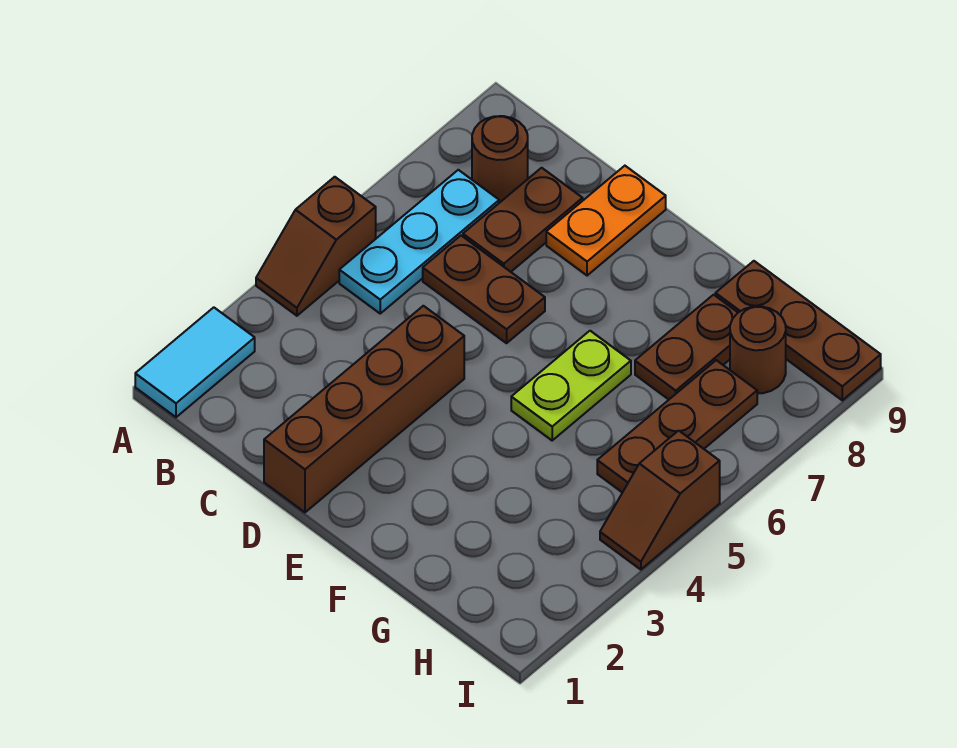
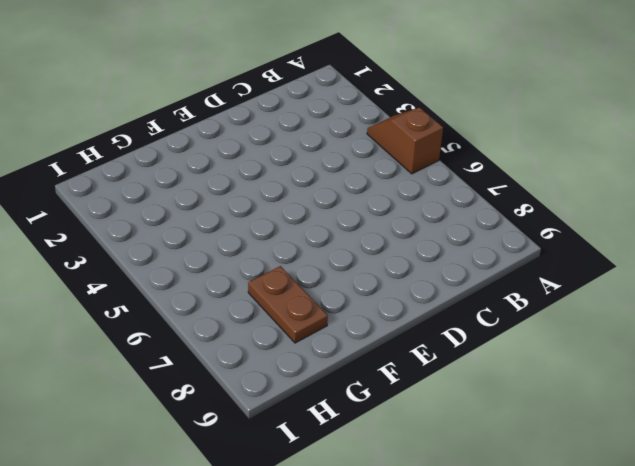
none -> cyan tile A1:A2 level 1
none -> cyan plate B5:B7 level 1
none -> brown round brick B8 level 1

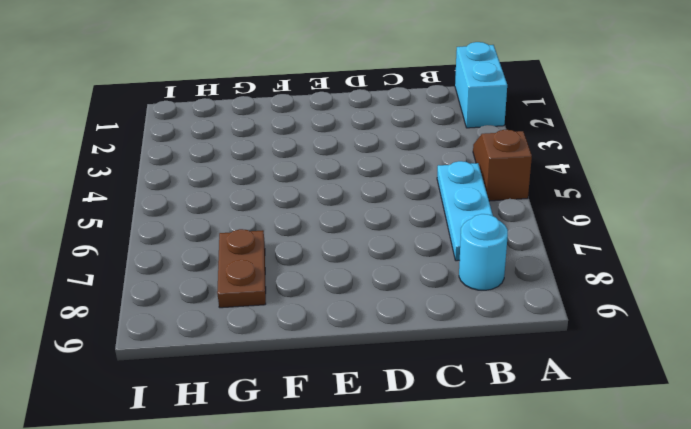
cyan brick A1:A2 level 1 -> cyan tile A1:A2 level 1
cyan round brick B8 level 1 -> brown round brick B8 level 1
none -> brown plate C6:D6 level 1
none -> brown plate C7:C8 level 1
none -> brown brick D1:D4 level 1

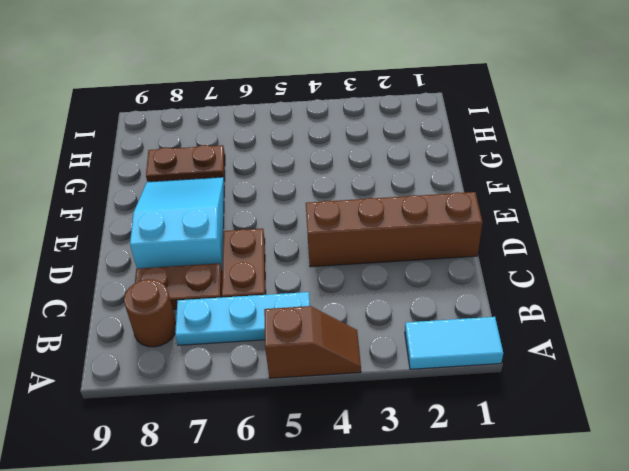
cyan slope D7:F8 level 1 top D -> orange plate D8:D9 level 1
none -> lime plate F5:F6 level 1
none -> brown plate G9:I9 level 1
none -> brown plate H5:H7 level 1

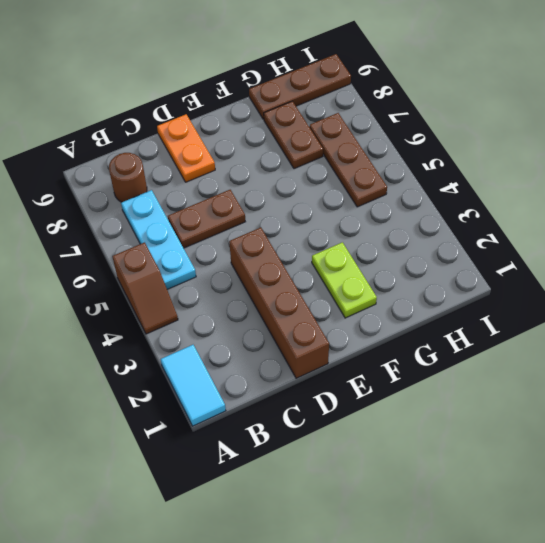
lime plate F2:F3 level 1 -> lime plate F5:F6 level 1
none -> brown plate C7:C8 level 1
none -> brown round brick H8 level 1
none -> brown slope I4:I5 level 1 top 5

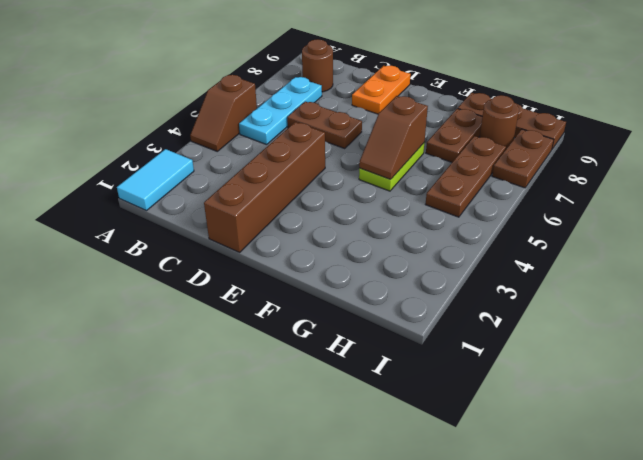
brown slope F5:F6 level 2 top 6 -> brown slope I4:I5 level 1 top 5
brown plate I7:I8 level 1 -> brown plate C7:C8 level 1

